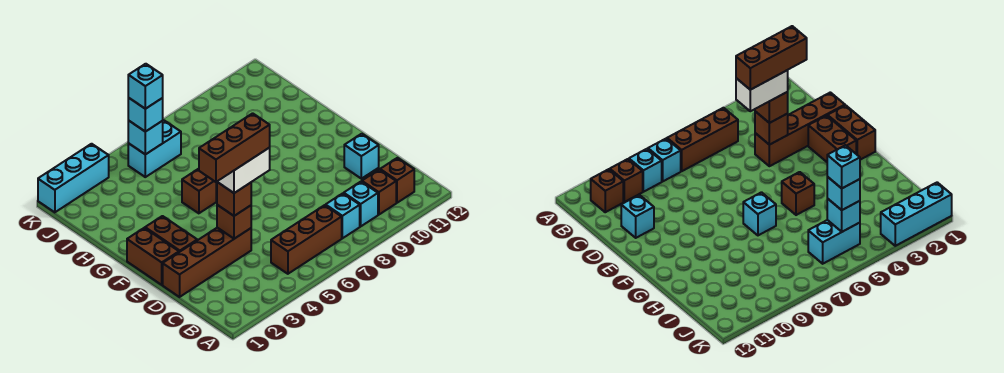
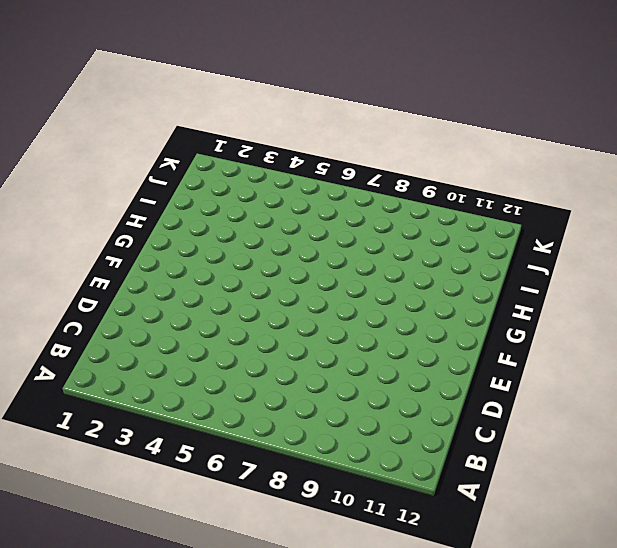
none -> brown brick B5:B7 level 1
none -> cyan brick B8 level 1
none -> cyan brick B9 level 1

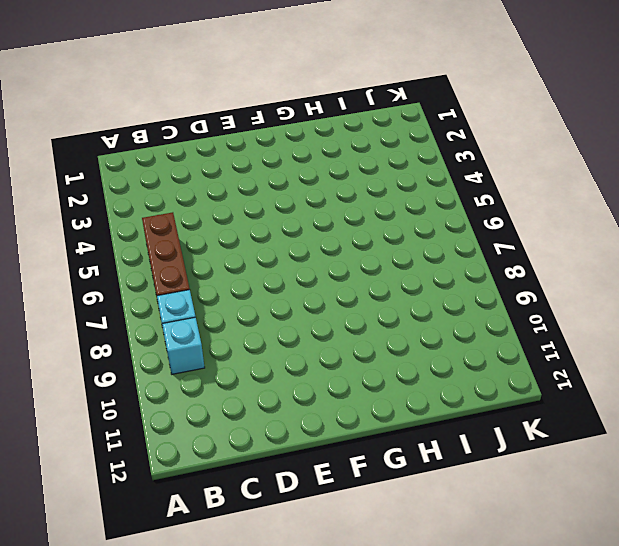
none -> brown brick B10 level 1
none -> brown brick B11 level 1
none -> brown brick D1:D4 level 1

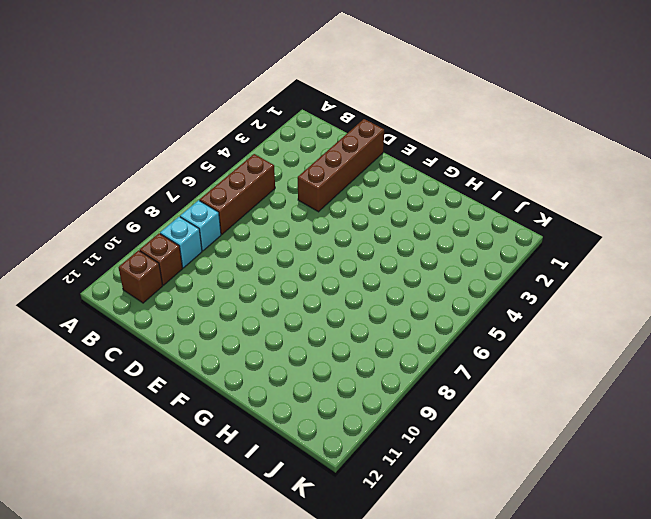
none -> cyan brick D11 level 1
none -> brown brick E1:F1 level 1
none -> brown brick E2:F2 level 1

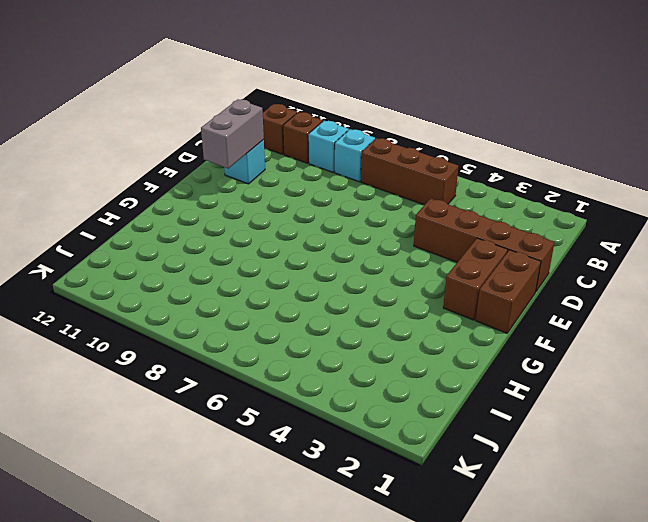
grey brick D11:E11 level 2 -> none
none -> brown brick G5 level 1
none -> cyan brick G7 level 1
none -> cyan brick J5:J6 level 1

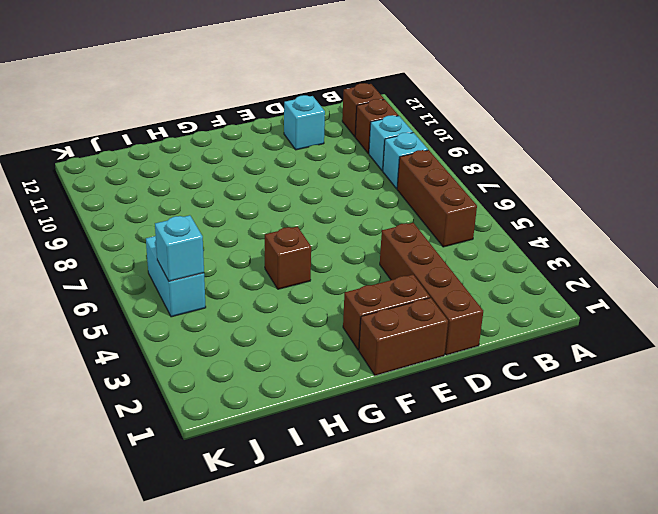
none -> cyan brick G7 level 1
none -> cyan brick K1:K3 level 1
none -> brown brick D4 level 2

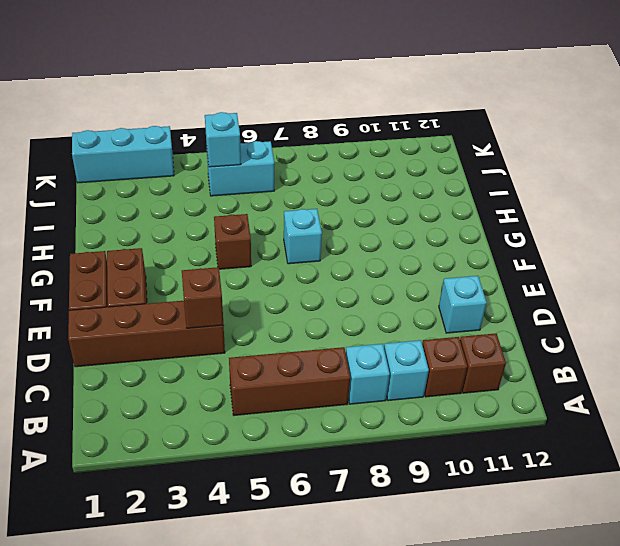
none -> brown brick D4 level 3
none -> cyan brick J5 level 3
none -> white brick D4:D5 level 4

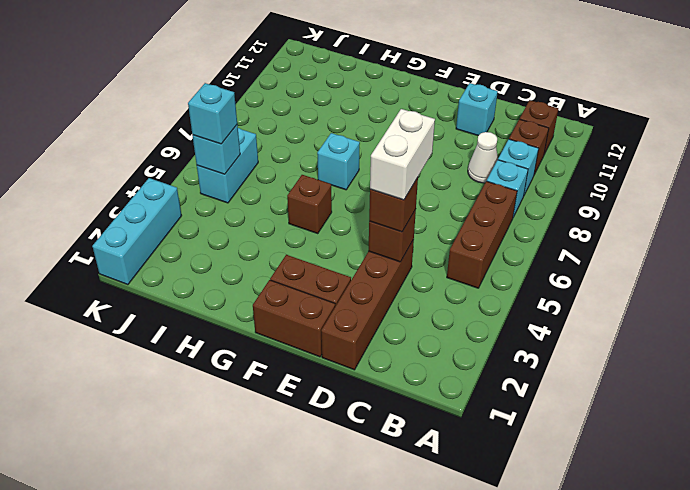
white cone C9 level 1 -> none
none -> cyan brick J5 level 4
none -> brown brick D3:D5 level 5

